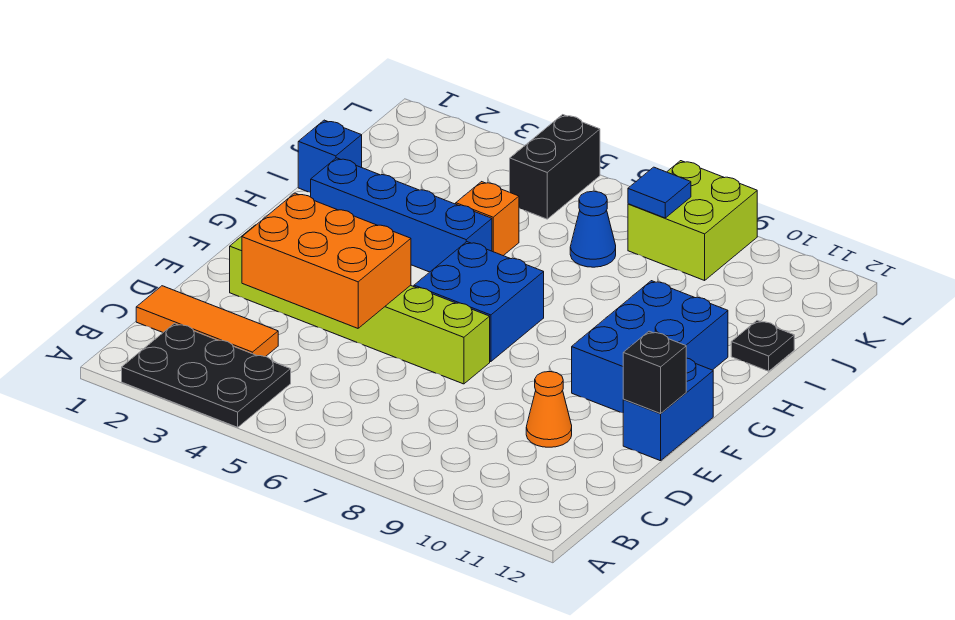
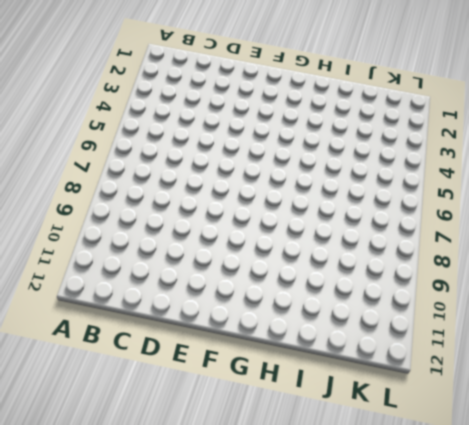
none -> black plate A2:B4 level 1
none -> orange tile C1:C3 level 1
none -> orange cone D10 level 1

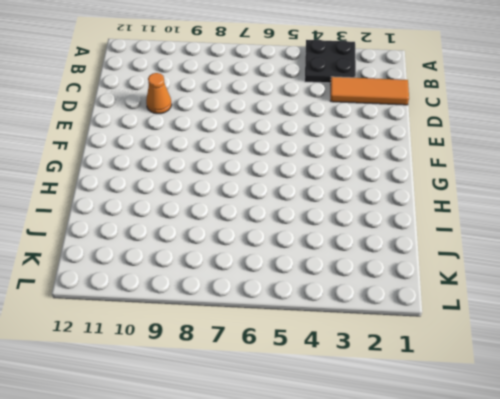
black plate A3:B4 level 1 -> black plate A2:B4 level 1
none -> lime brick E2:E7 level 1
none -> blue brick E12:F12 level 1
none -> blue brick F6:G7 level 1

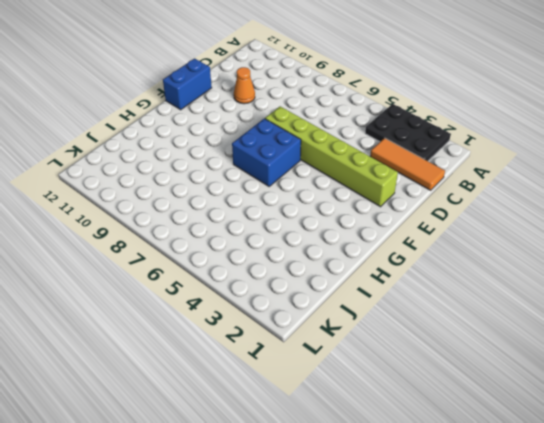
none -> blue brick F10:H11 level 1
none -> blue brick H2:H5 level 1
none -> blue brick I1 level 1

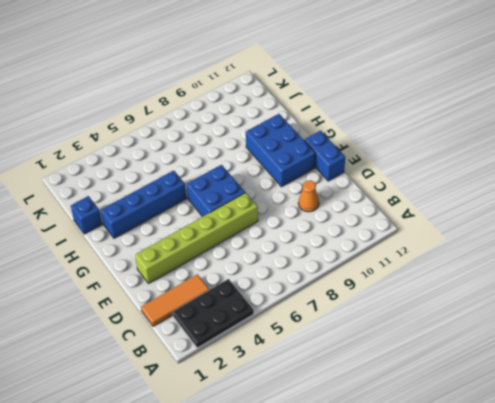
none -> orange brick I5 level 1
none -> black plate I12 level 1
none -> blue cone J7 level 1

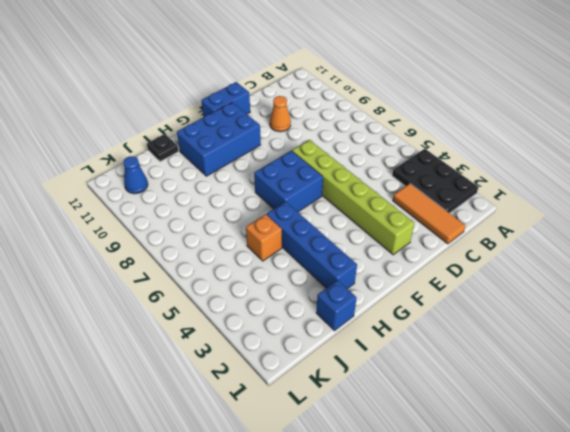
blue cone K11 level 1 -> blue cone J7 level 1
none -> black brick K5:L5 level 1
none -> lime brick K8:L9 level 1
none -> orange brick D3:E5 level 2

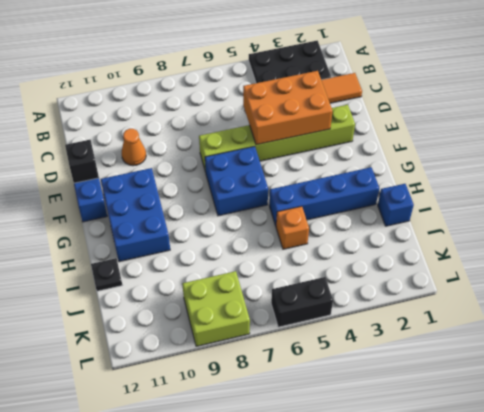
black brick L5:L6 level 1 -> black brick K5:L5 level 1
none -> blue cone J7 level 1
none -> blue tile K8 level 2

